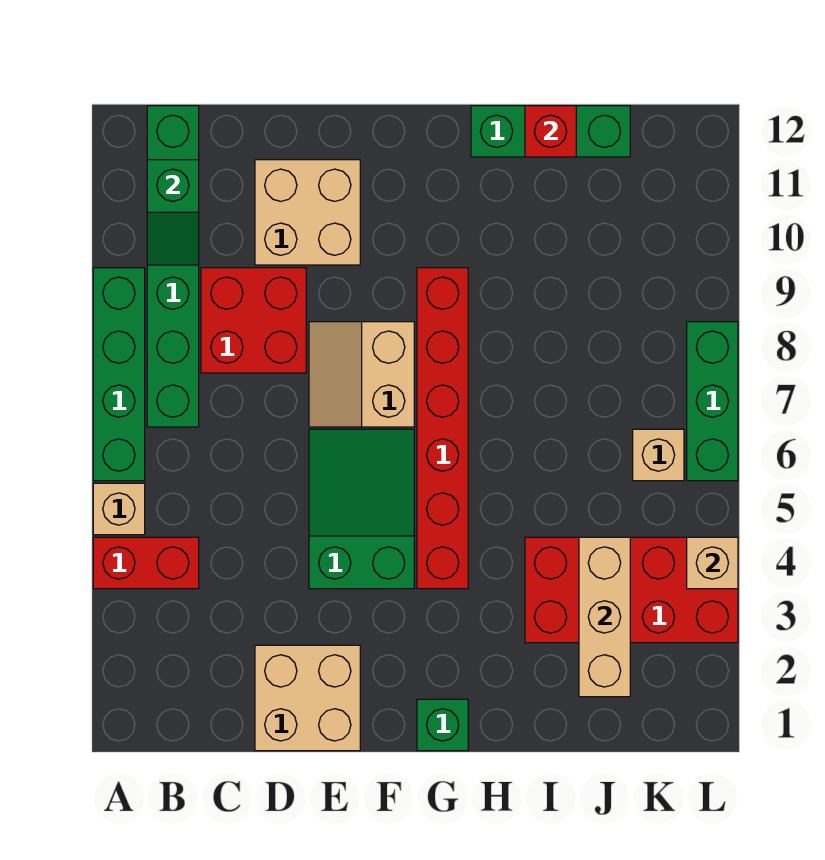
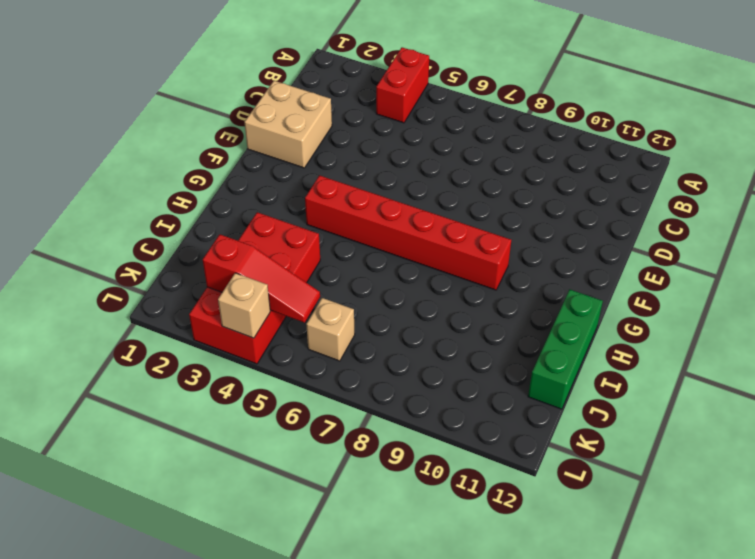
red slope K3:K5 level 2 top 3 -> none
none -> tan brick A5 level 1
none -> green brick A6:A9 level 1
none -> green brick B7:B12 level 1

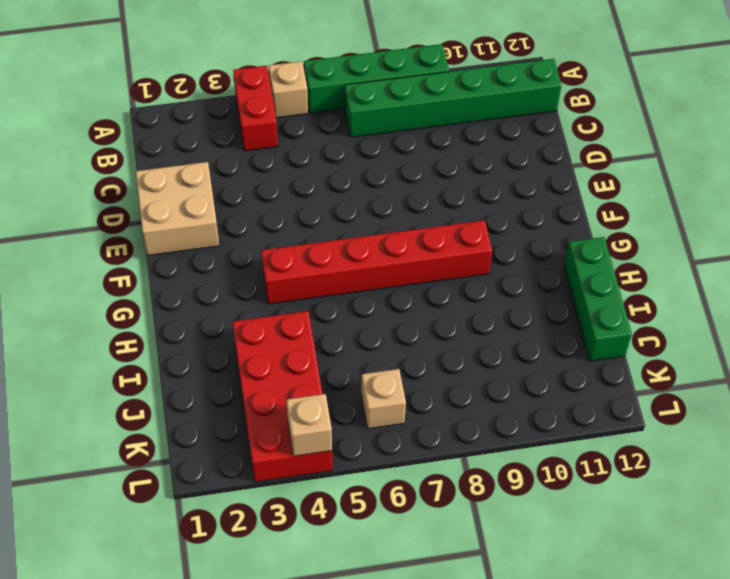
none -> red brick C8:D9 level 1
none -> tan brick D10:E11 level 1
none -> green slope E4:F6 level 1 top 4

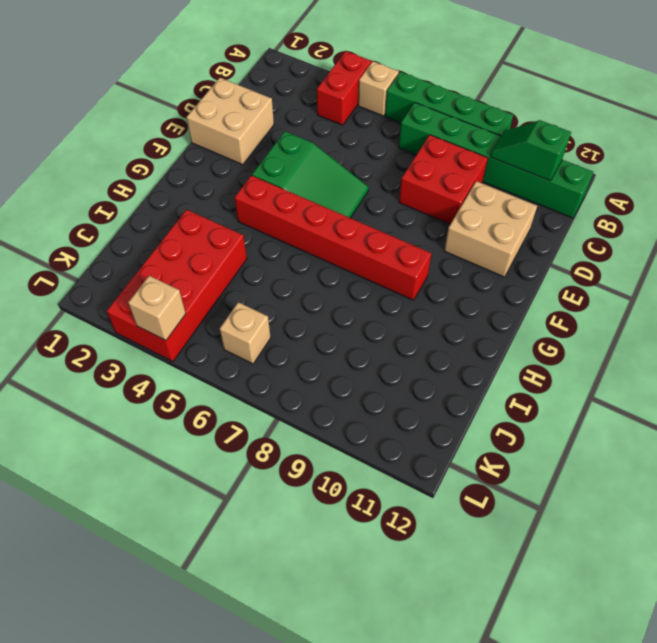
none -> tan slope E7:F8 level 1 top F
none -> green brick G1 level 1
none -> green brick H12:J12 level 1

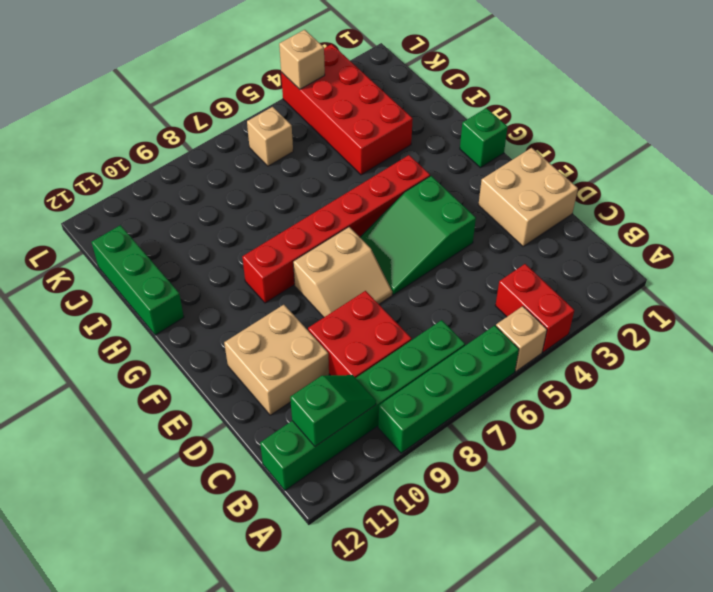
none -> green brick L6:L8 level 1
none -> red brick I12 level 2
none -> tan brick J2:J4 level 2

